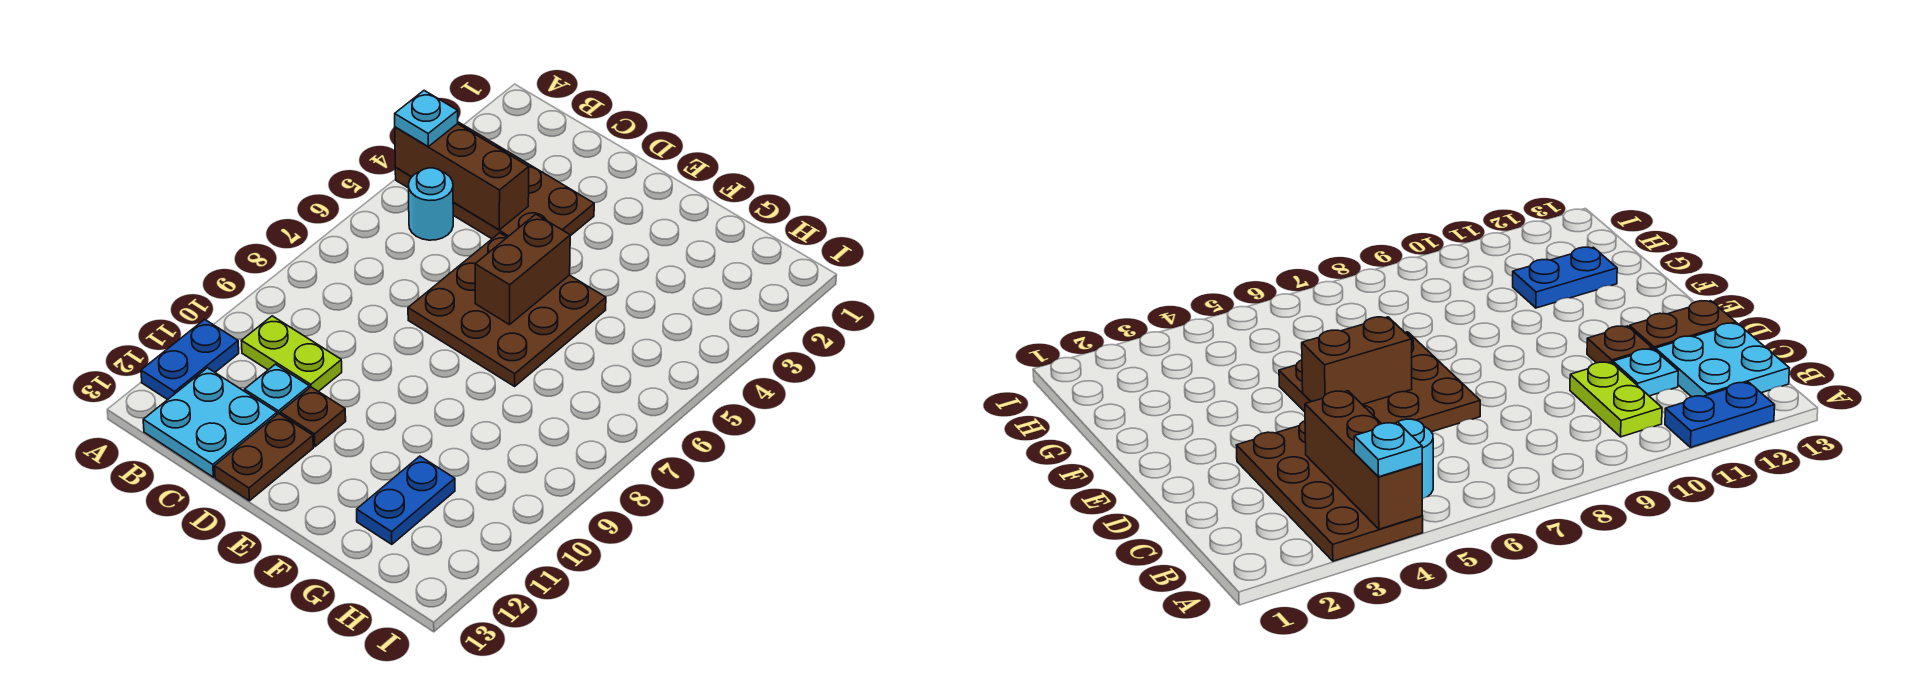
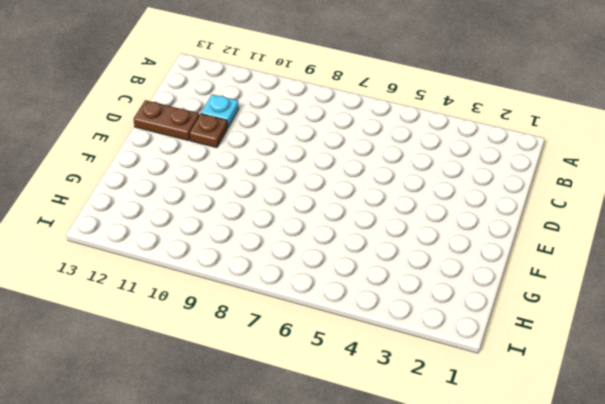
none -> brown plate A3:D4 level 1
none -> blue plate A11:A12 level 1
none -> cyan round brick B5 level 1

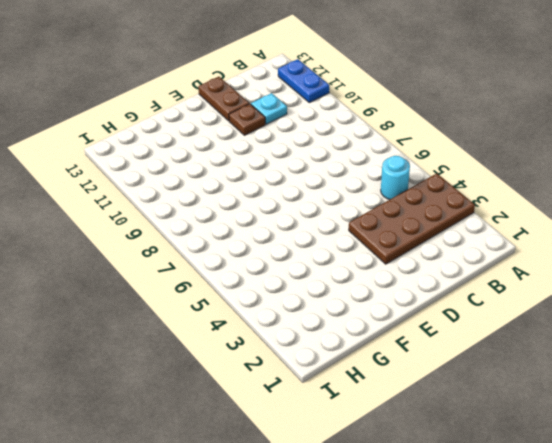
none -> lime plate B10:C10 level 1
none -> cyan plate B12:C13 level 1
none -> brown plate D5:F7 level 1

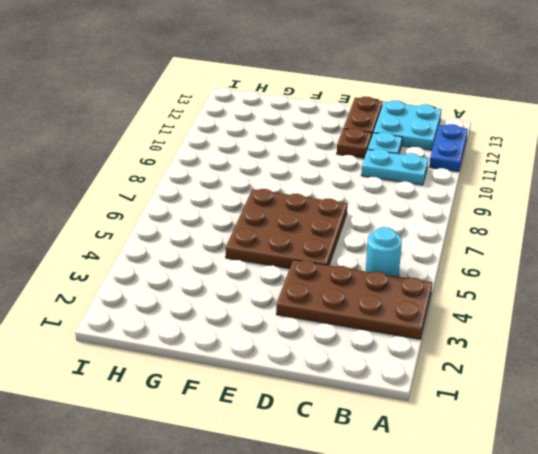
cyan plate B10:C10 level 1 -> lime plate B10:C10 level 1
none -> blue plate G11:G12 level 1
none -> brown brick A4:C4 level 2
none -> brown brick E5:E6 level 2

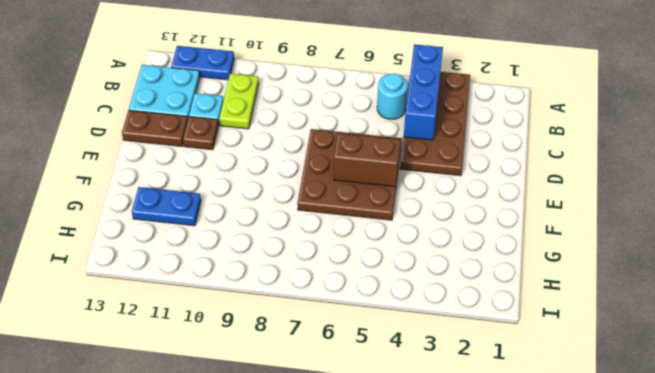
blue brick A4:C4 level 2 -> brown brick A4:C4 level 2
none -> cyan plate A4 level 3

